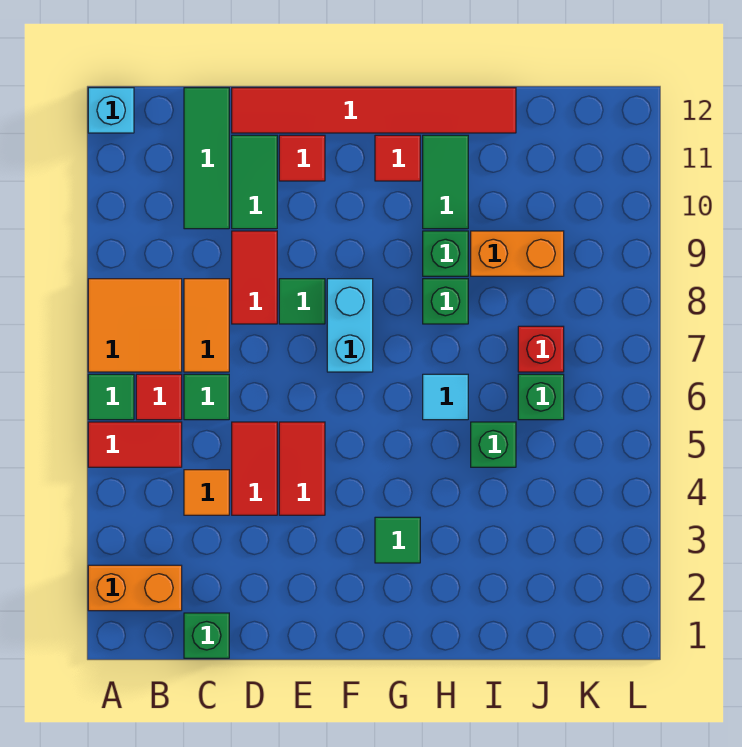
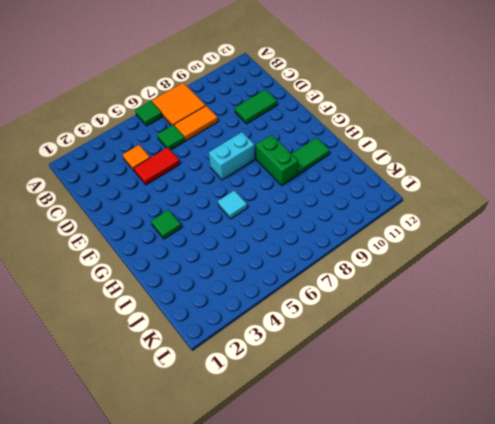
green brick G9:H9 level 1 -> green brick H9 level 1
none -> orange brick A2:B2 level 1
none -> red tile A5:B5 level 1
none -> cyan brick A12 level 1

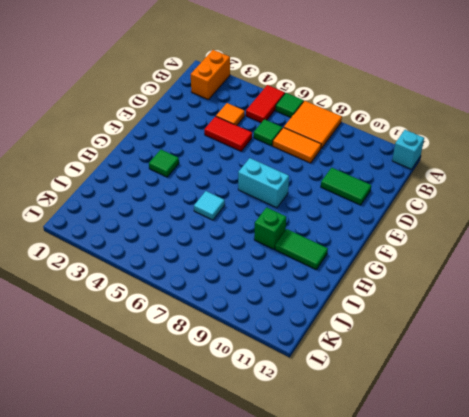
none -> red tile B6 level 1
none -> green brick C1 level 1
none -> green tile C10:C12 level 1

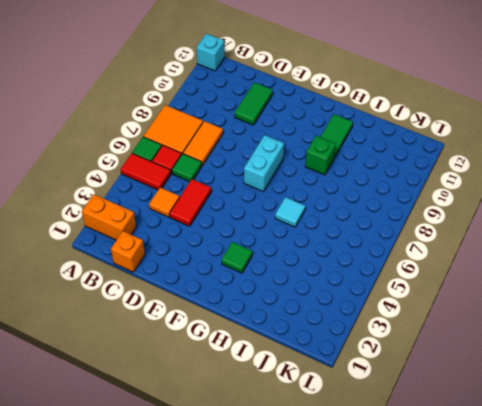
orange brick C1 level 1 -> green brick C1 level 1
none -> green tile C10:C12 level 1
none -> red tile D8:D9 level 1
none -> red tile D12:I12 level 1

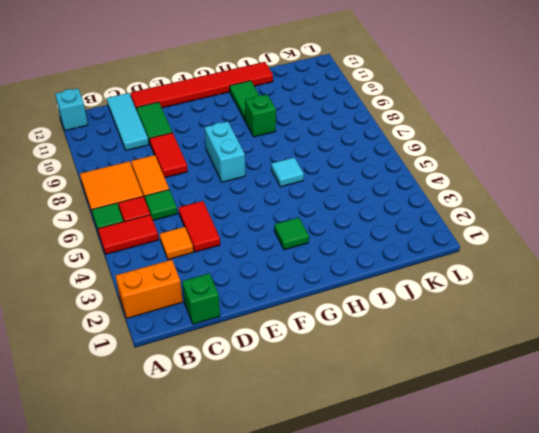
cyan tile C10:C12 level 1 -> green tile C10:C12 level 1
none -> red tile E4:E5 level 1
none -> green tile E8 level 1
none -> red tile E11 level 1

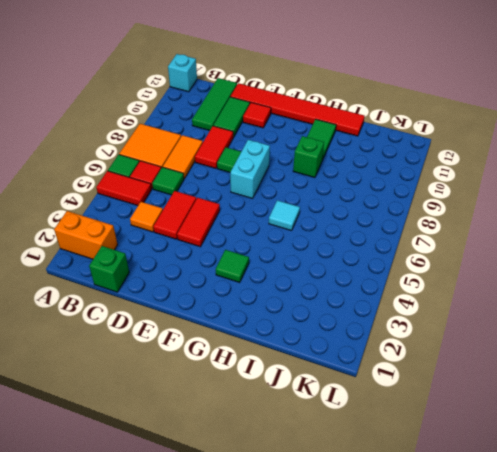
none -> red tile G11 level 1
none -> green brick H8 level 1
none -> green brick I5 level 1

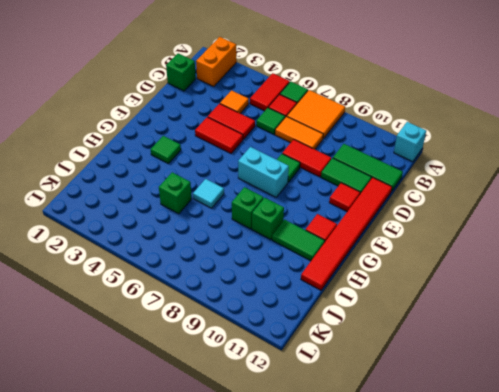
none -> orange brick I9:J9 level 1
none -> green brick J6 level 1
none -> red brick J7 level 1

